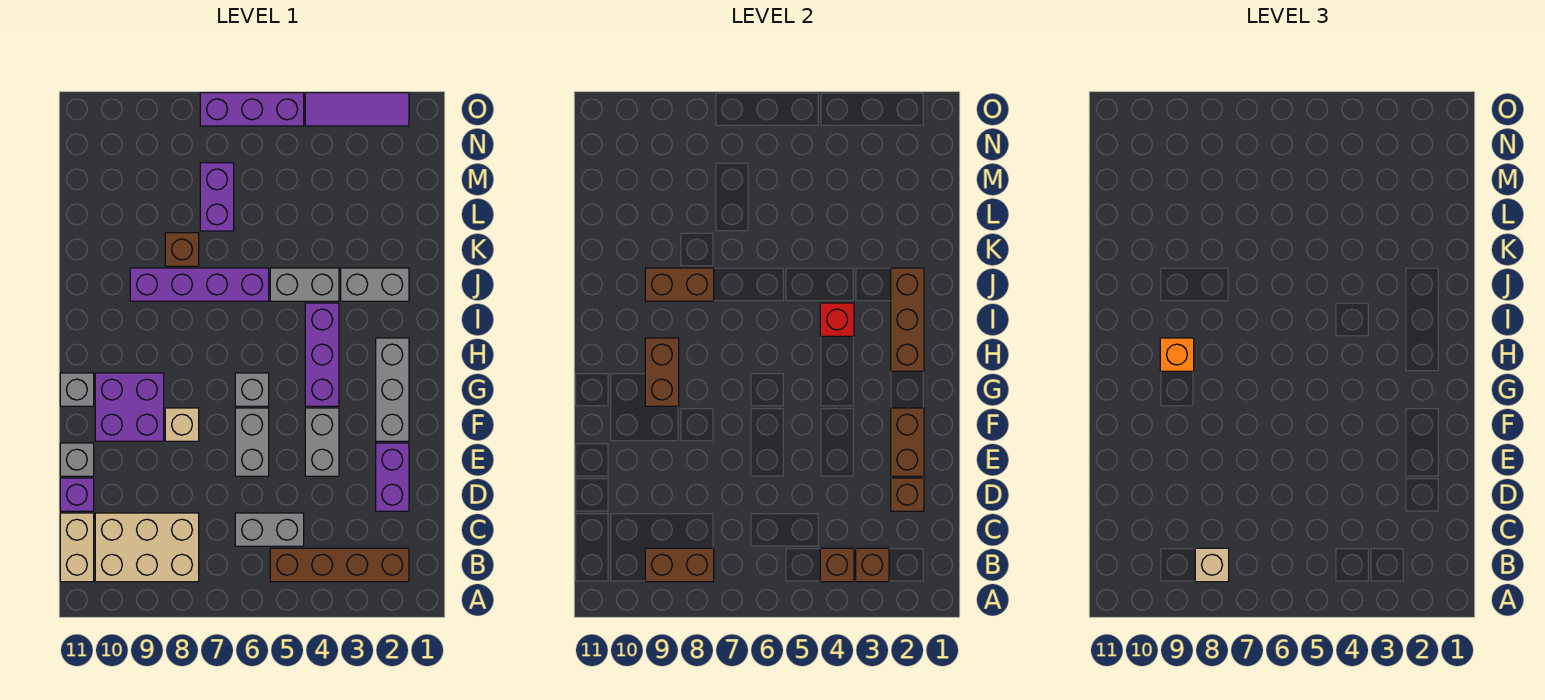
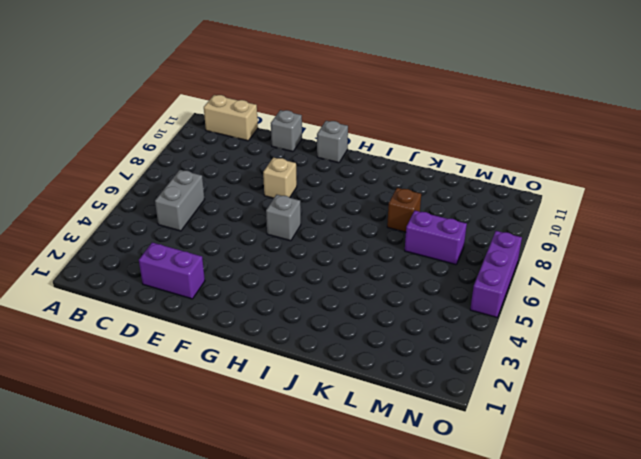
none -> brown brick B2:B5 level 1
none -> tan brick B8:C10 level 1
none -> purple brick D11 level 1
none -> grey brick E4:F4 level 1

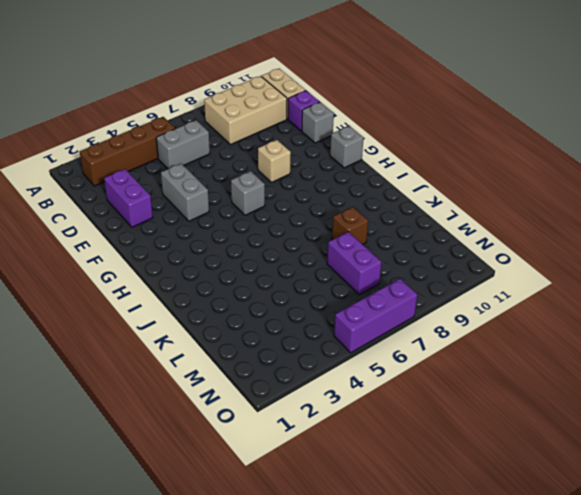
none -> grey brick E6:F6 level 1
none -> grey brick F2:H2 level 1
none -> purple brick F9:G10 level 1
none -> purple brick G4:I4 level 1

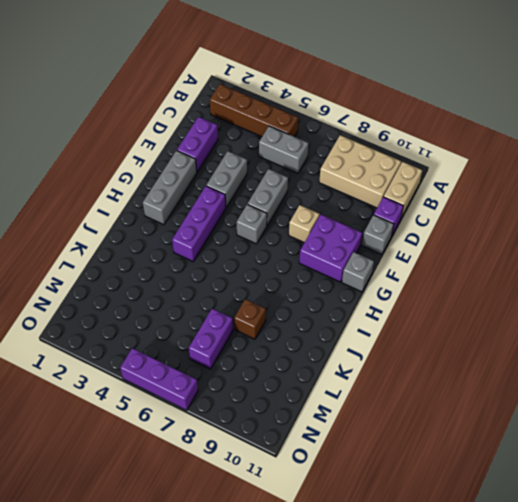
none -> grey brick J2:J3 level 1
none -> grey brick J4:J5 level 1
none -> purple brick J6:J9 level 1
none -> purple tile O2:O4 level 1

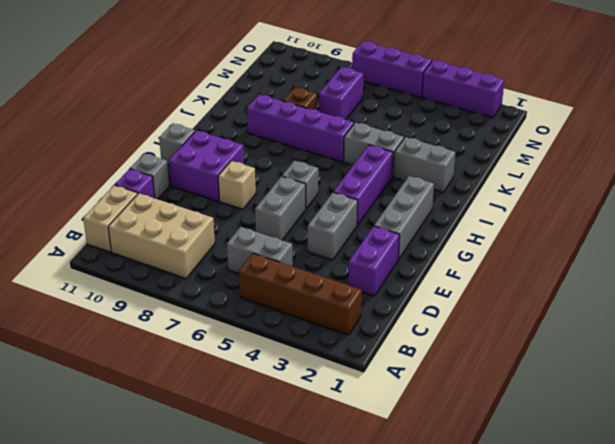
purple brick O2:O4 level 1 -> purple tile O2:O4 level 1
none -> brown brick B3 level 2
none -> brown brick B4 level 2
none -> brown brick B8:B9 level 2
none -> brown brick D2 level 2

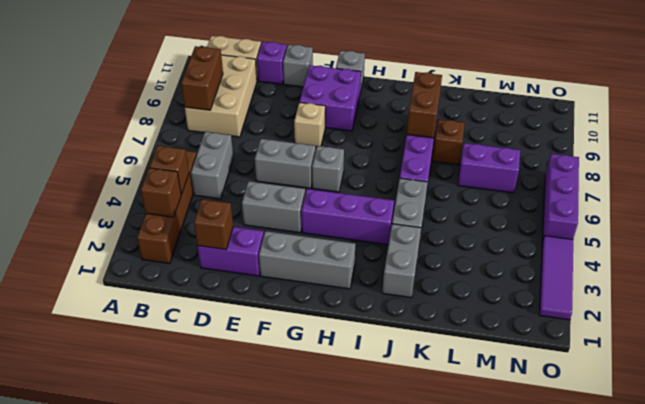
none -> brown brick E2:F2 level 2
none -> brown brick G9:H9 level 2
none -> brown brick H2:J2 level 2
none -> red brick I4 level 2

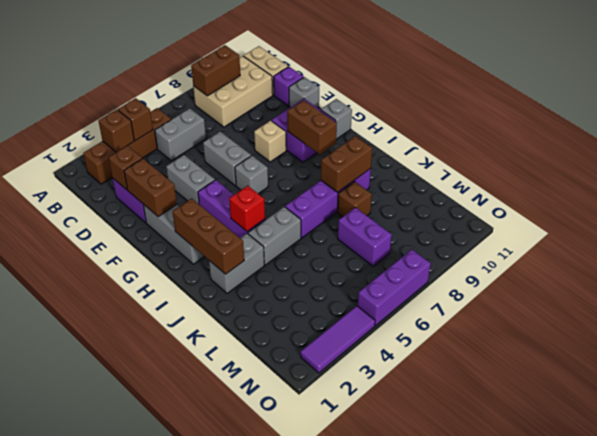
none -> tan brick B8 level 3
none -> orange brick H9 level 3

